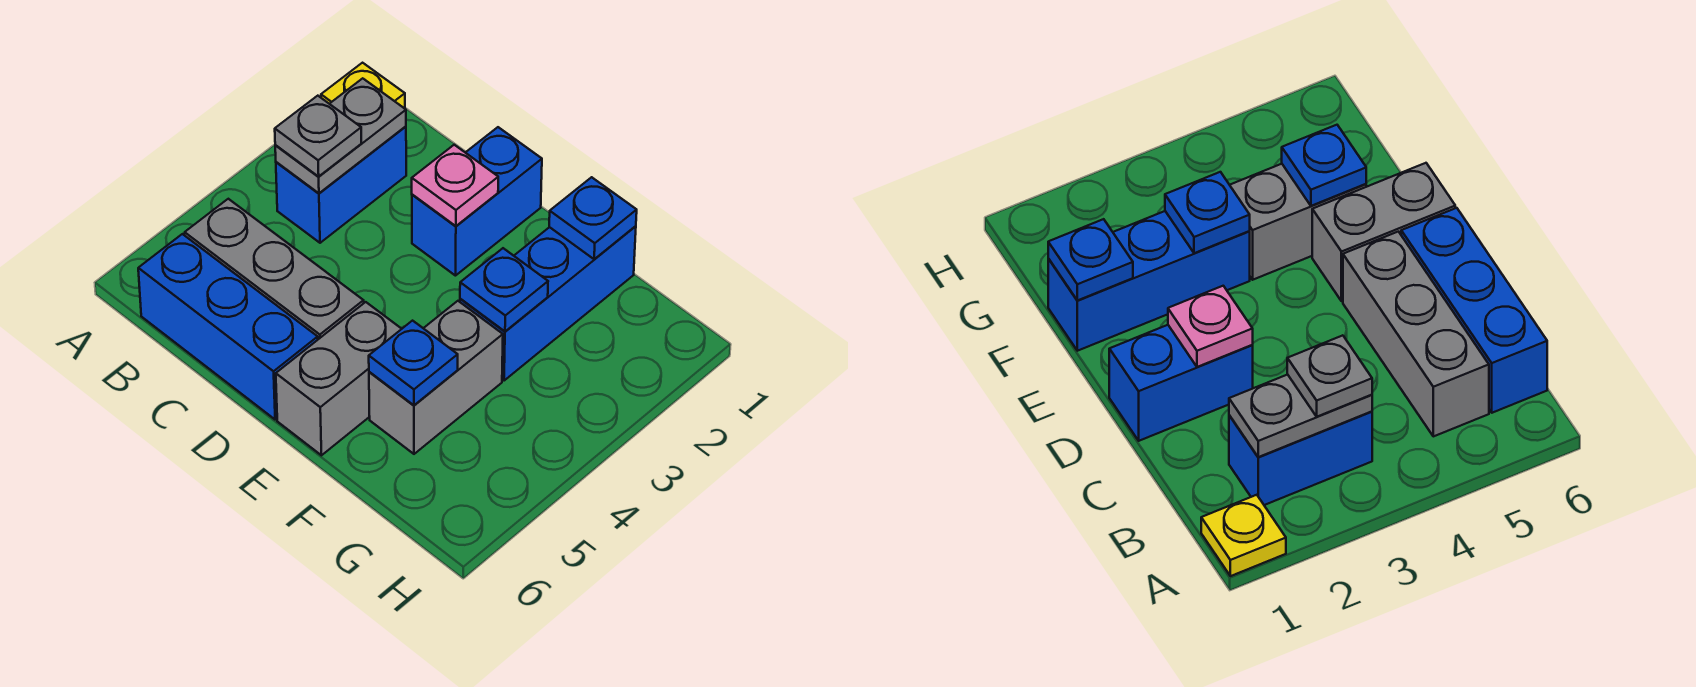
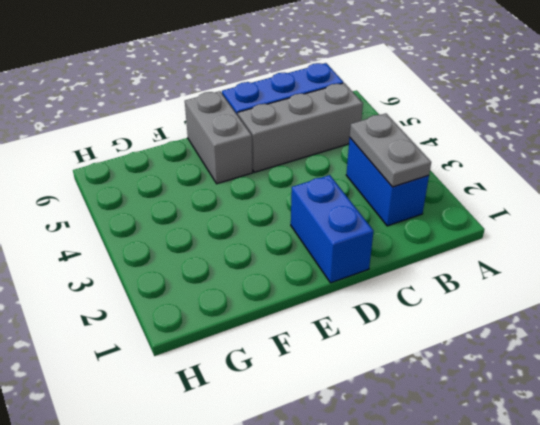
none -> yellow plate A1 level 1
none -> blue brick F1:F3 level 1
none -> grey brick F4:F5 level 1

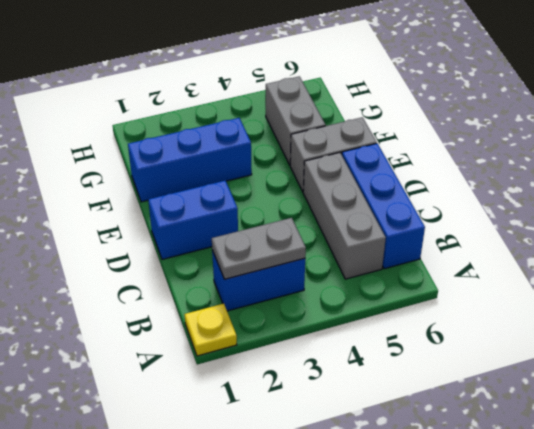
grey brick F5:G5 level 1 -> grey brick F4:F5 level 1
none -> pink plate D2 level 2
none -> blue plate F1 level 2
none -> blue plate F3 level 2

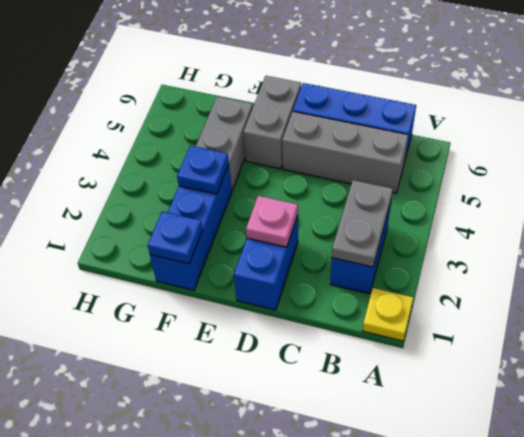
none -> blue plate F5 level 2
none -> grey plate B3 level 3

